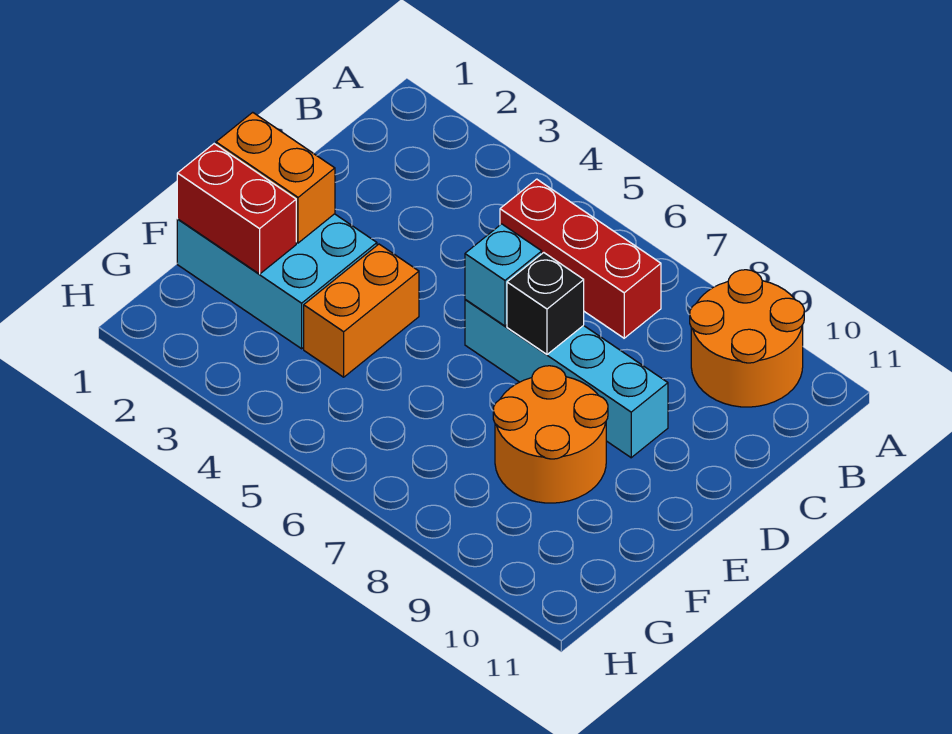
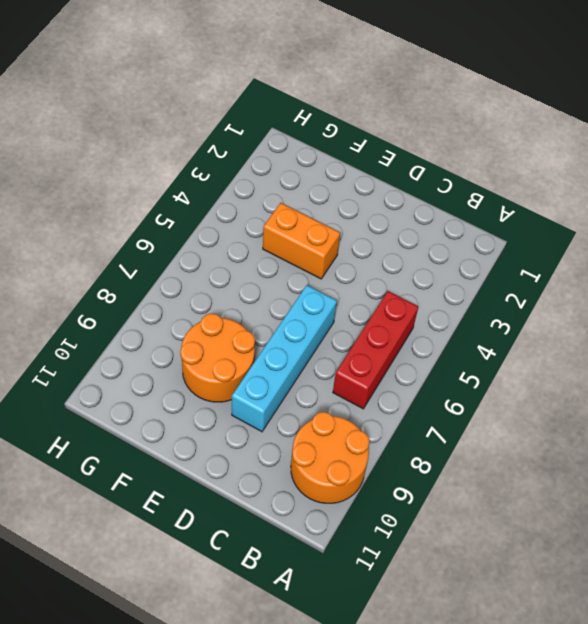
none -> cyan brick E1:F3 level 1
none -> cyan brick D6 level 2

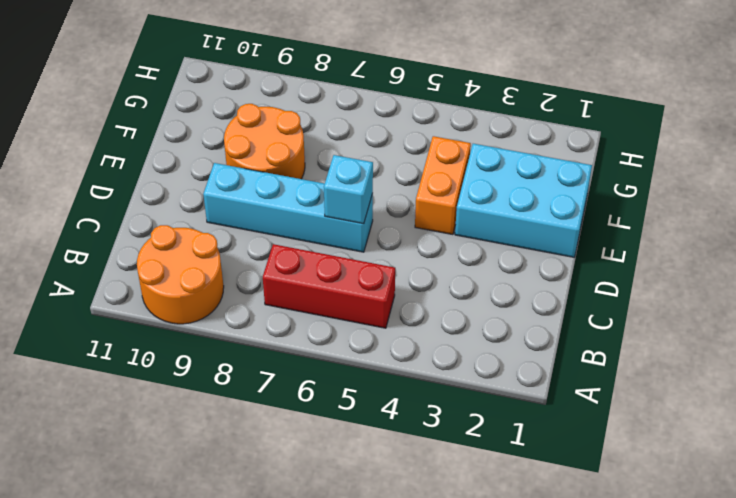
none -> black brick D7 level 2
none -> orange brick E1:E2 level 2

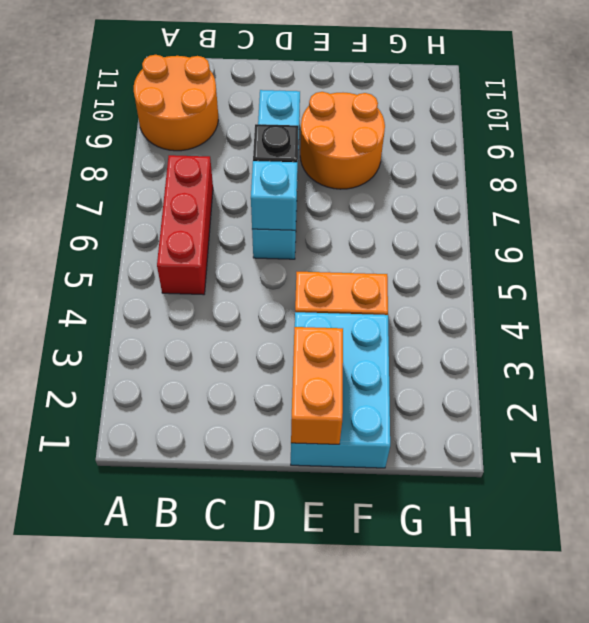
none -> red brick F1:F2 level 2

